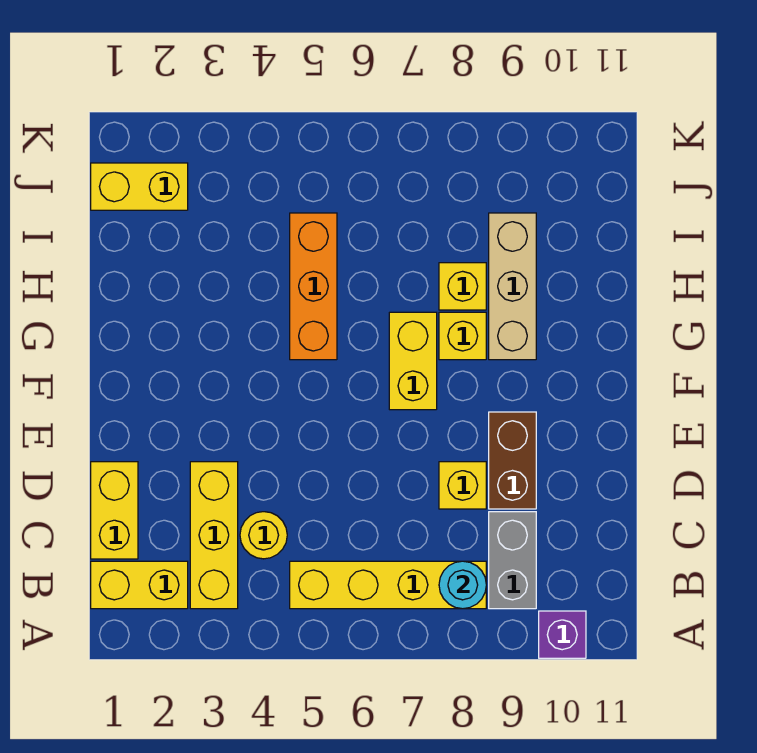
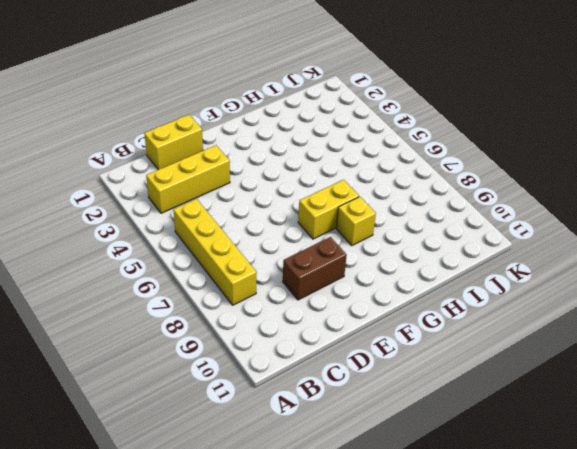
none -> purple brick A10 level 1
none -> yellow brick B1:B2 level 1
none -> grey brick B9:C9 level 1

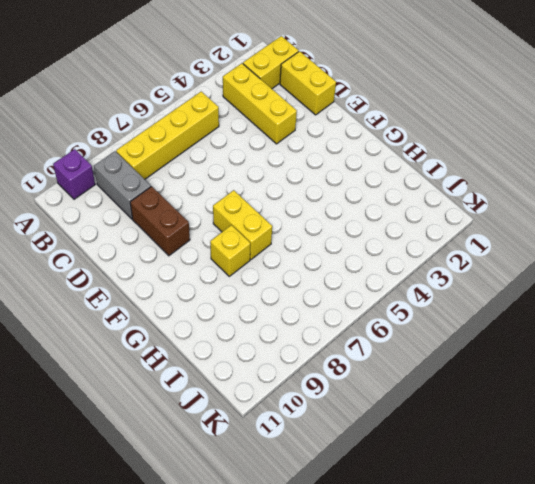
none -> yellow round brick C4 level 1
none -> yellow brick D8 level 1
none -> orange brick G5:I5 level 1

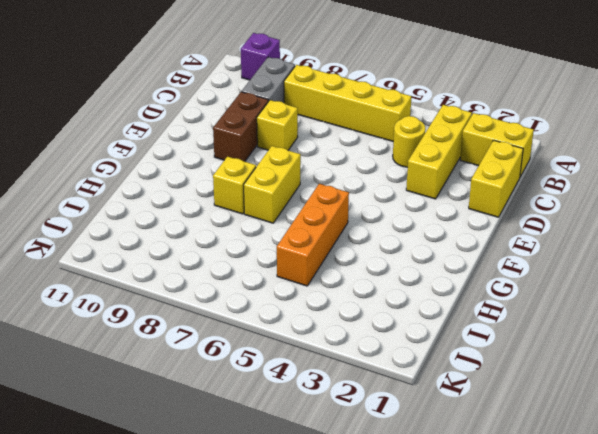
none -> tan brick G9:I9 level 1
none -> yellow brick H8 level 1
none -> yellow brick J1:J2 level 1

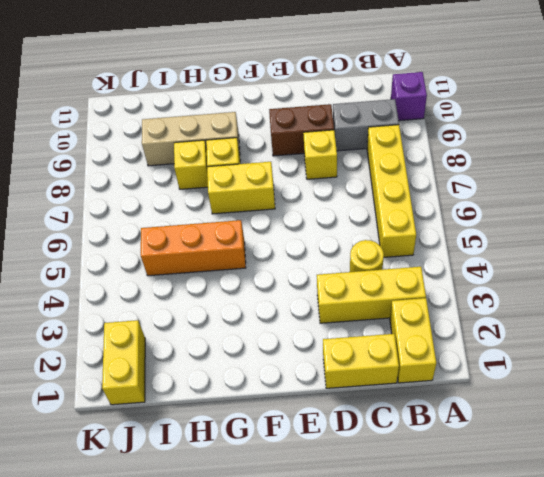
none -> cyan round brick B8 level 2

